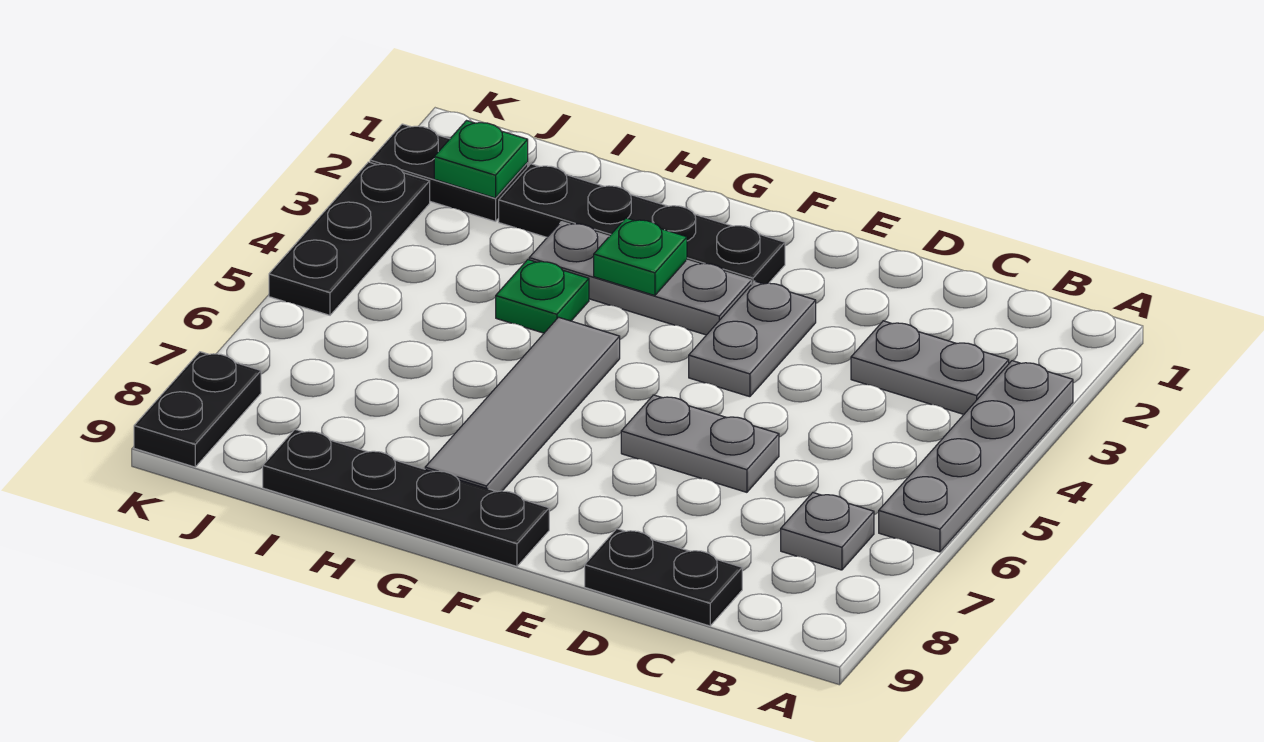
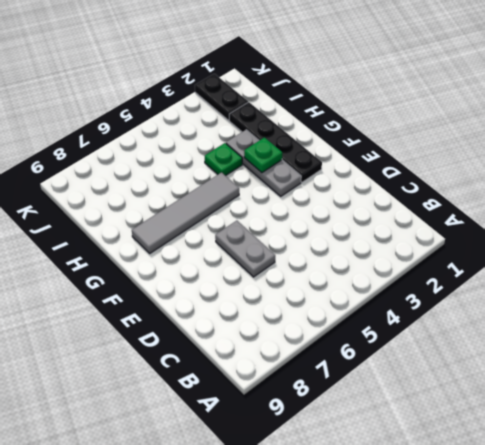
none -> grey plate A3:A6 level 1
none -> grey plate B3:C3 level 1
none -> grey plate B7 level 1

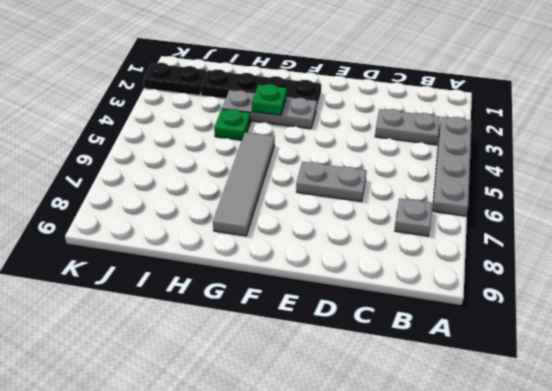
none -> black plate C9:D9 level 1
none -> grey plate E3:E4 level 1
none -> black plate F9:I9 level 1

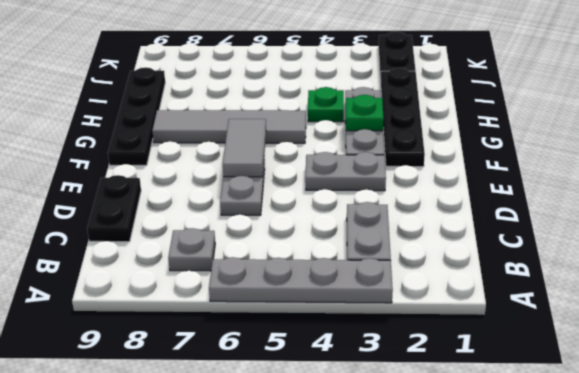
grey tile E6:F6 level 2 -> none
none -> black plate K3:K5 level 1
none -> black plate K8:K9 level 1
none -> green plate J2 level 2

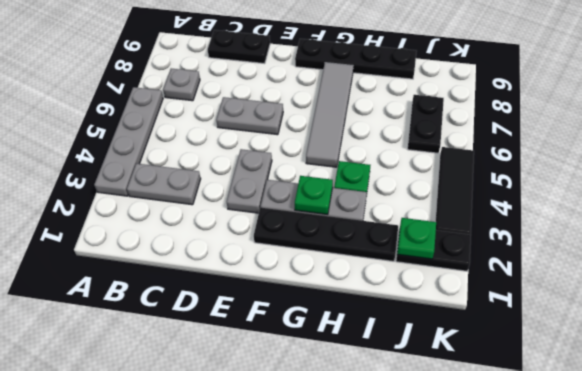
black plate J6:J7 level 1 -> black plate K8:K9 level 1
black tile K3:K5 level 1 -> black plate K3:K5 level 1

